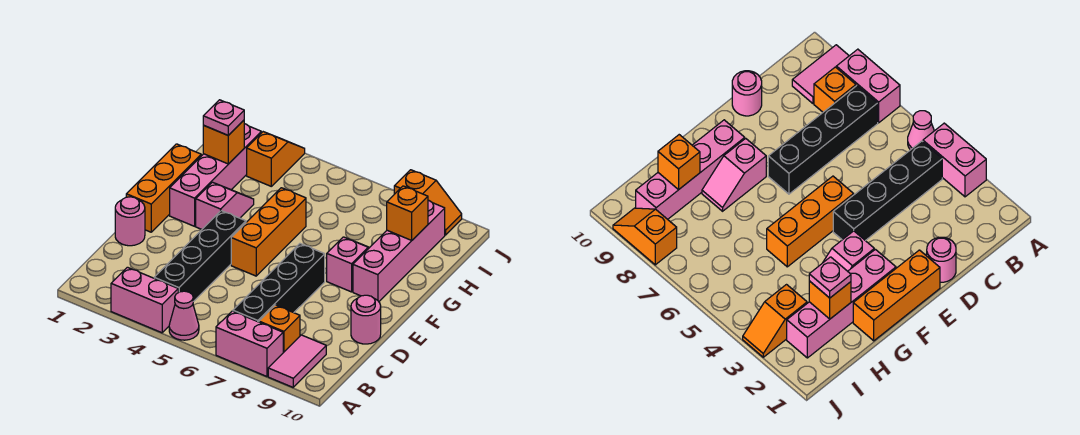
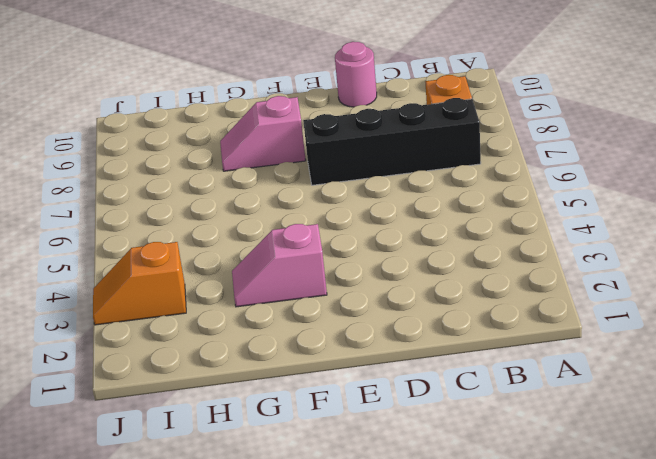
none -> pink brick A3:A4 level 1
none -> pink cone A5 level 1
none -> pink brick A7:A8 level 1

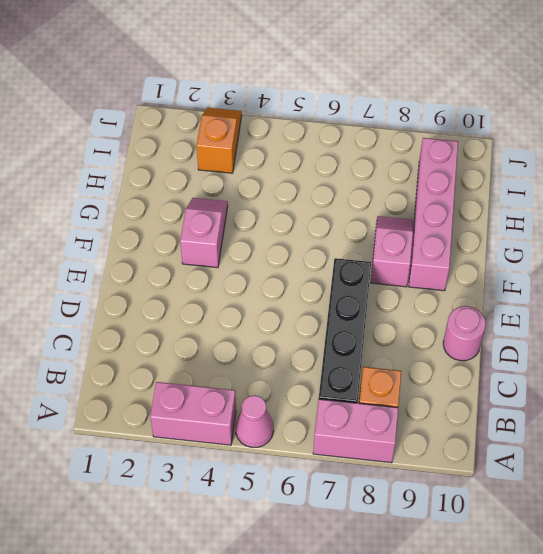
none -> pink tile A9:B9 level 1
none -> black brick B4:E4 level 1
none -> pink round brick D1 level 1

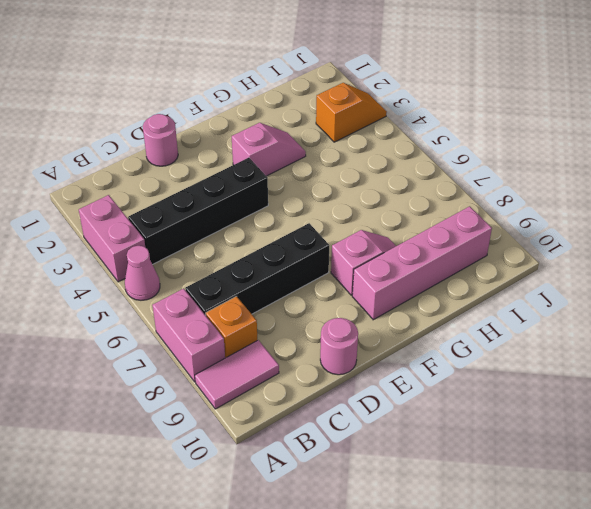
none -> orange brick E1:G1 level 1
none -> orange brick E5:G5 level 1
none -> pink brick F2:I2 level 1

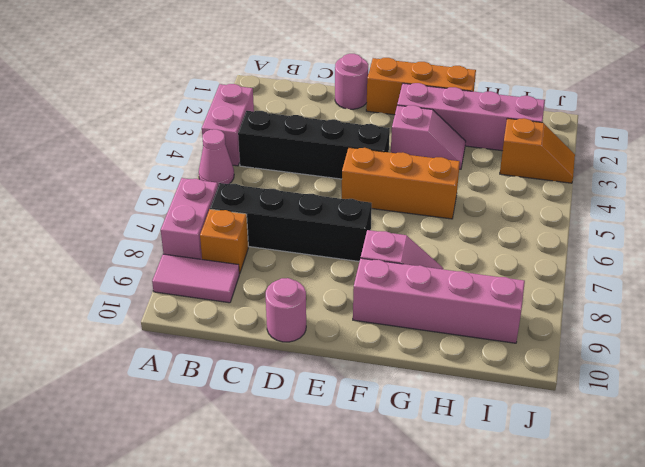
none -> orange slope J8:J9 level 1 top 8
none -> orange brick H2 level 2
none -> orange brick H9 level 2

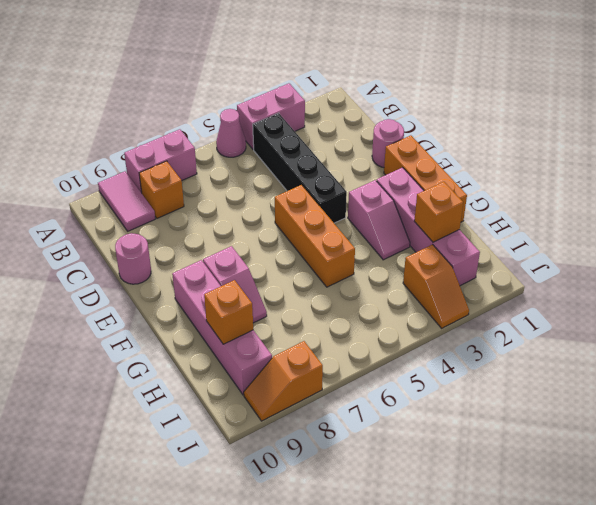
none -> black brick B7:E7 level 1
none -> pink plate H2 level 3

